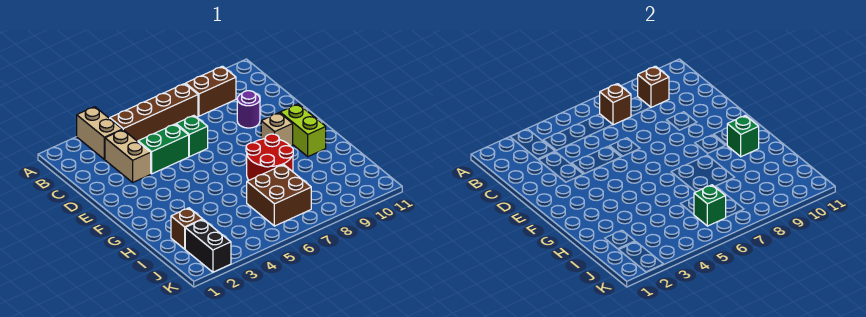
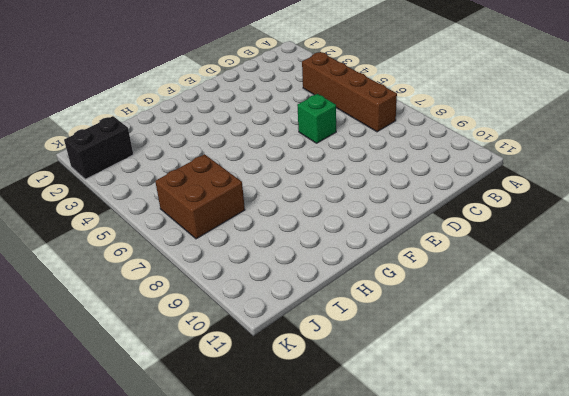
none -> tan brick A3:B3 level 1
none -> brown brick B8:B9 level 1
none -> tan brick C3:D3 level 1

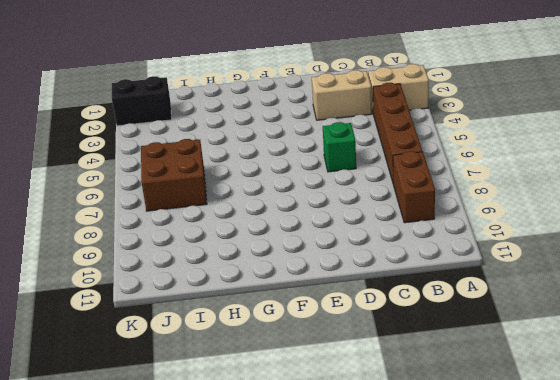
none -> green brick D4:D5 level 1
none -> purple round brick D9 level 1
none -> tan brick F9 level 1

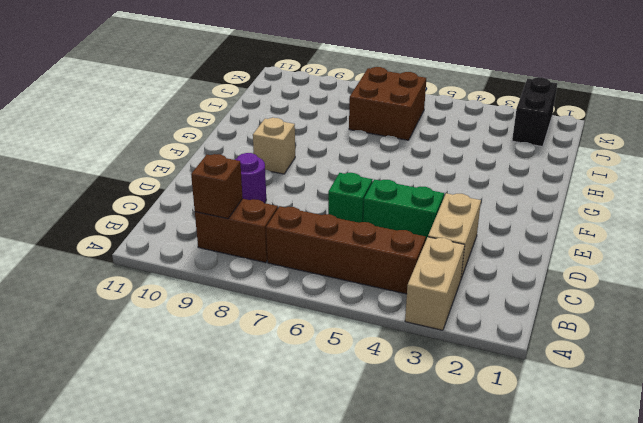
none -> lime brick F10:G10 level 1
none -> red round brick G7:H8 level 1
none -> brown brick I2 level 1

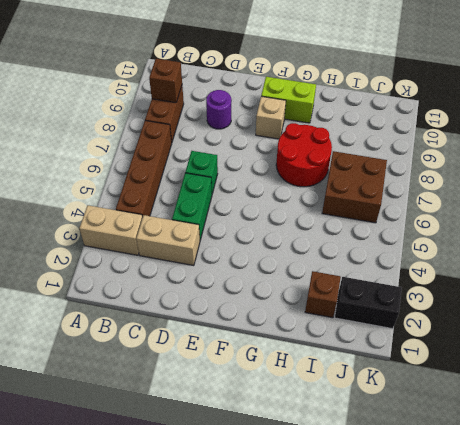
none -> brown brick B7 level 2
none -> green brick G10 level 2
none -> green brick J6 level 2

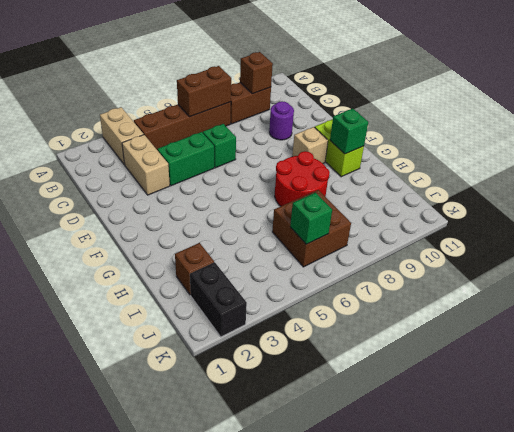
brown brick B6:B7 level 2 -> brown brick B7 level 2

